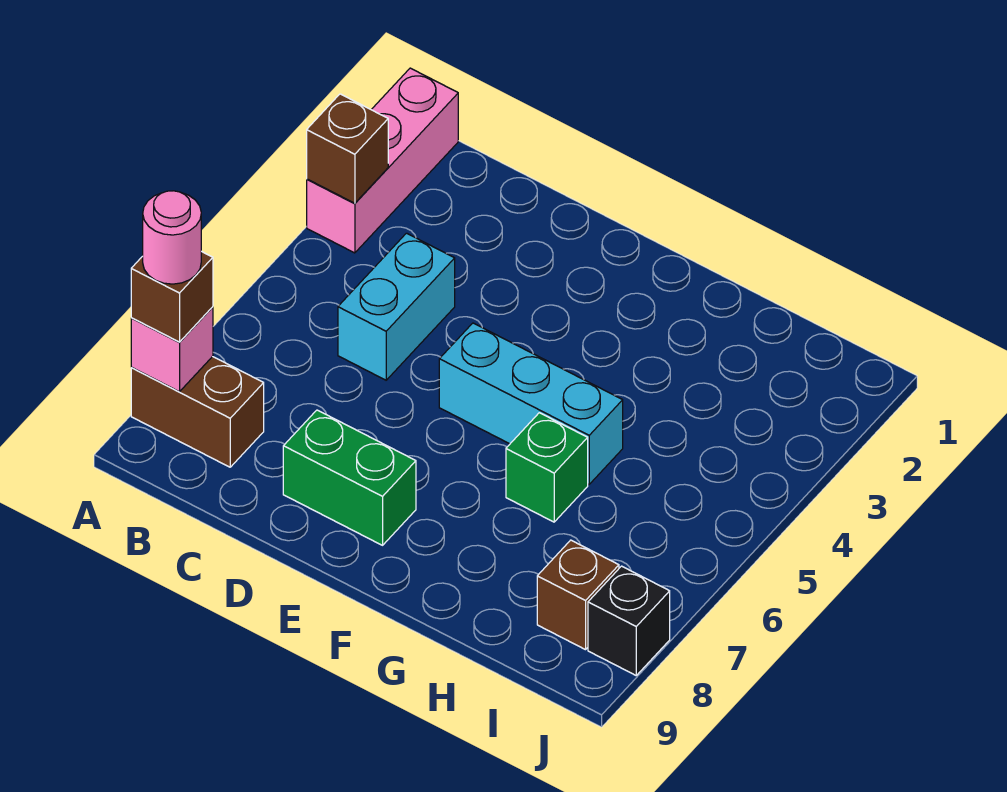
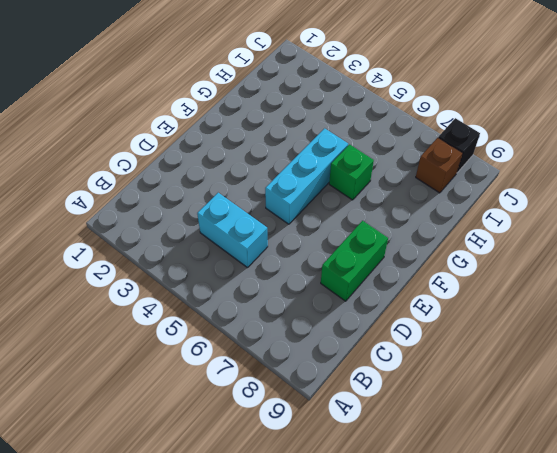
none -> pink brick A1:A3 level 1
none -> brown brick A8:B8 level 1
none -> brown brick A3 level 2

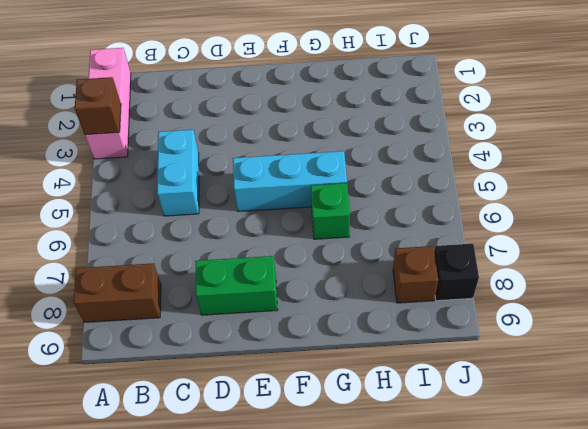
none -> pink brick A8 level 2
none -> brown brick A8 level 3
none -> pink round brick A8 level 4

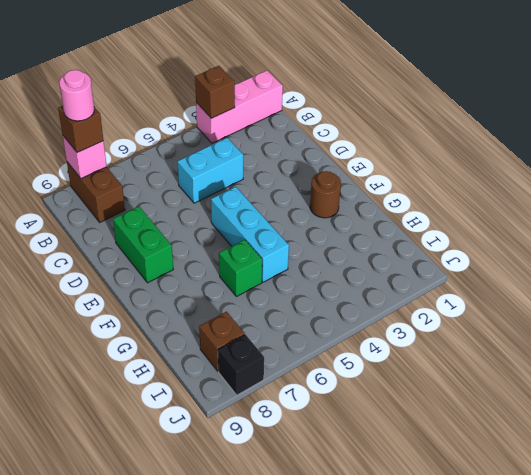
brown round brick F2 level 1 -> none

